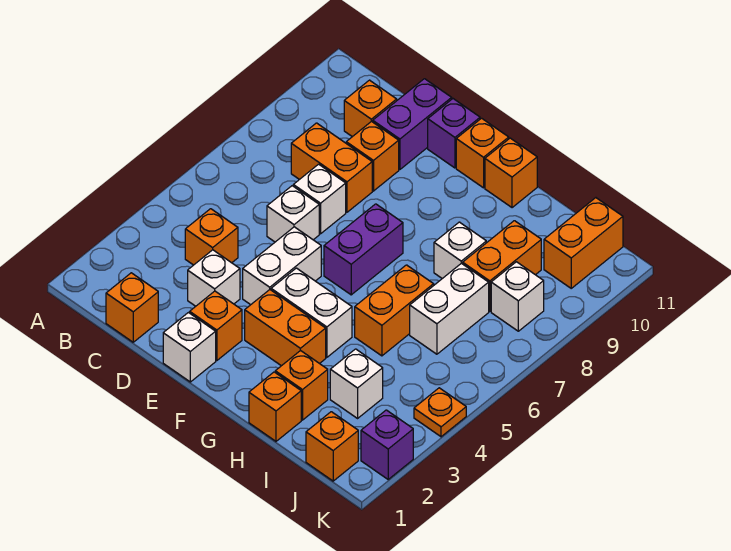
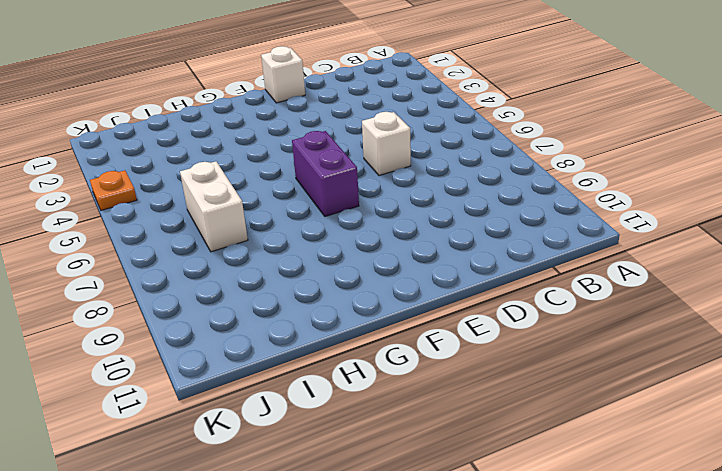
none -> orange brick C1 level 1
none -> orange brick C4 level 1
none -> orange brick C8:D8 level 1
none -> orange brick C10 level 1

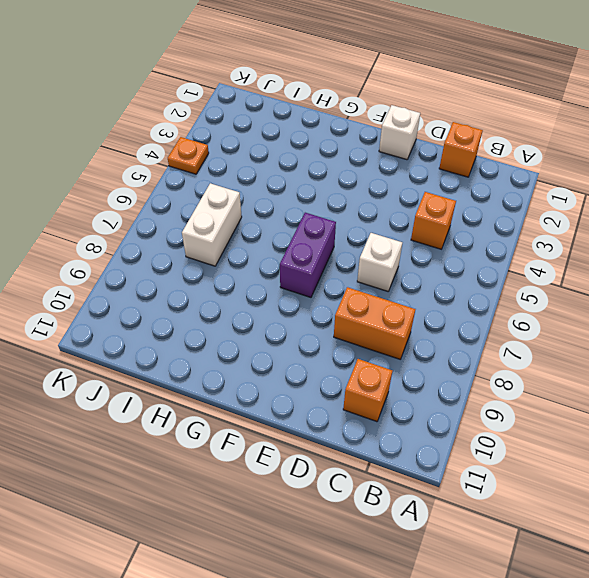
none -> white brick D3 level 1
none -> white brick D7 level 1
none -> orange brick D9 level 1
none -> purple brick D10:D11 level 1

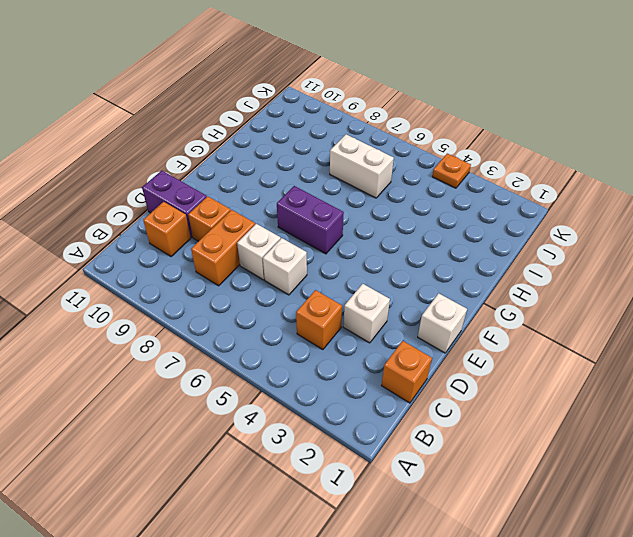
none -> orange brick E2 level 1
none -> white brick E4:E5 level 1
none -> purple brick E11 level 1
none -> orange brick F3:G3 level 1

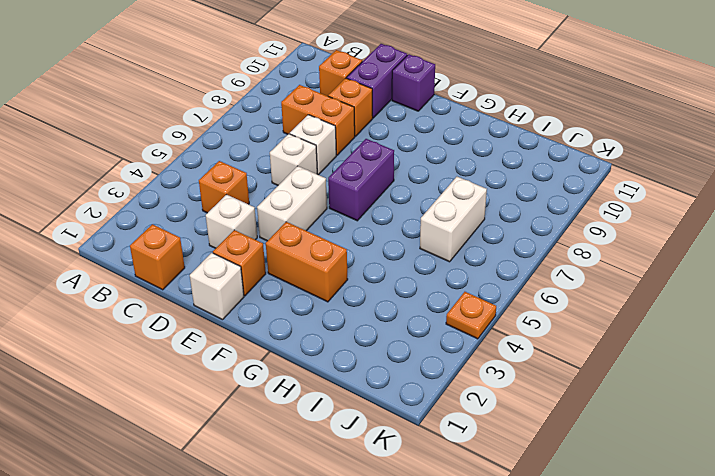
none -> white brick F4:G4 level 1
none -> orange brick F11 level 1
none -> orange brick G11 level 1
none -> orange brick H1 level 1

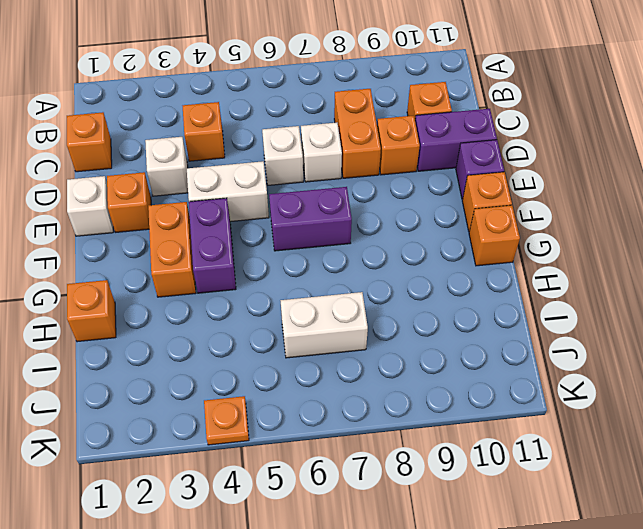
purple brick F4:G4 level 1 -> white brick F4:G4 level 1
none -> orange brick H2 level 1
none -> orange brick H5:H6 level 1
none -> white brick H8 level 1
none -> white brick I3 level 1

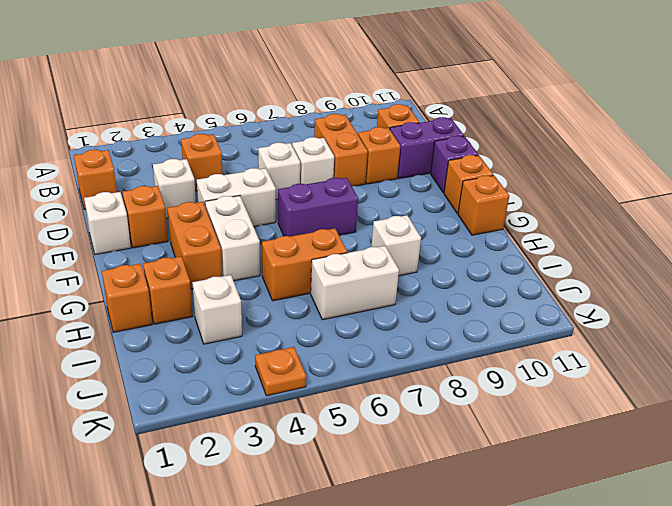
none -> orange brick I8:I9 level 1
none -> orange brick J1 level 1
none -> white brick J8 level 1
none -> orange brick J10:J11 level 1

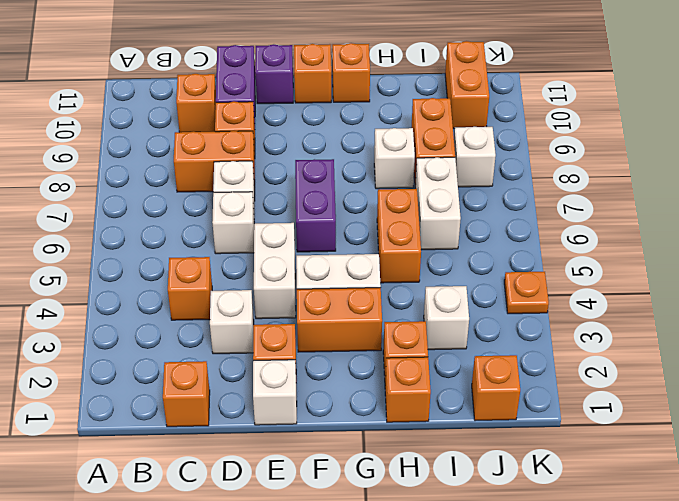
none -> purple brick K2 level 1

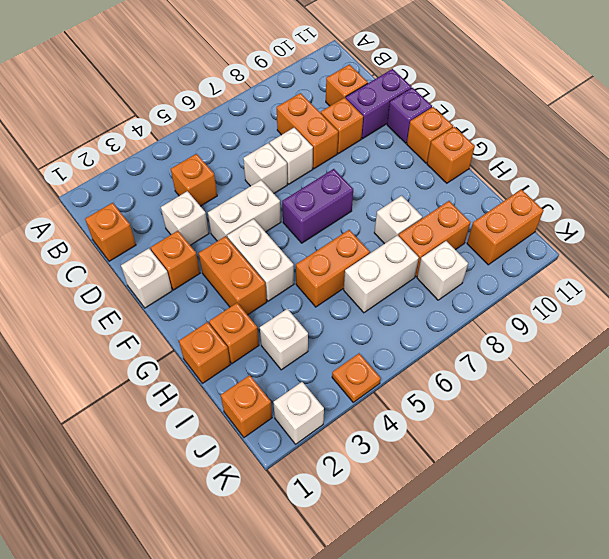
white brick K2 level 1 -> purple brick K2 level 1

